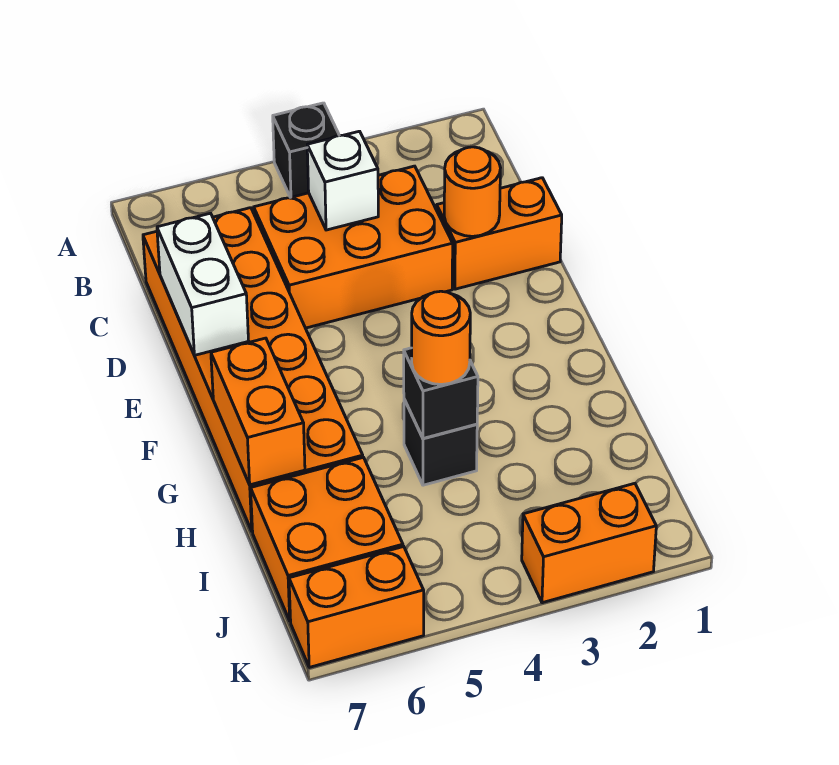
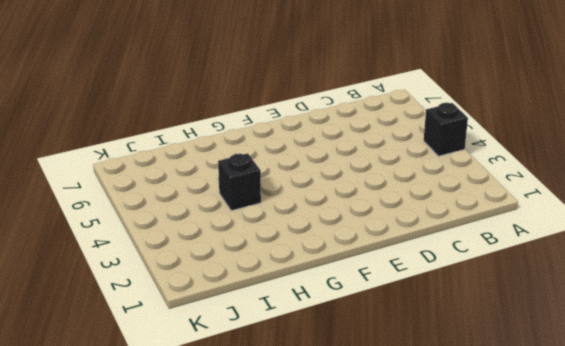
none -> orange brick C3:D5 level 1
none -> orange brick C6:H7 level 1
none -> orange brick D1:D2 level 1

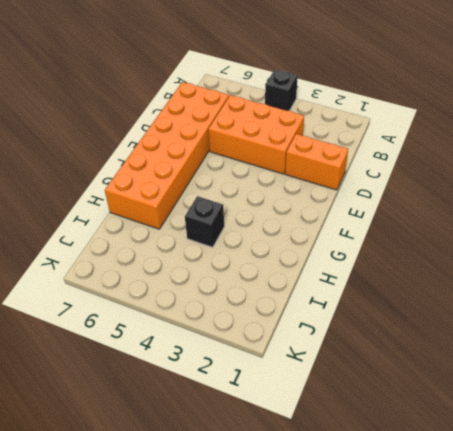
none -> orange brick I6:J7 level 1
none -> orange brick K2:K3 level 1
none -> orange brick K6:K7 level 1

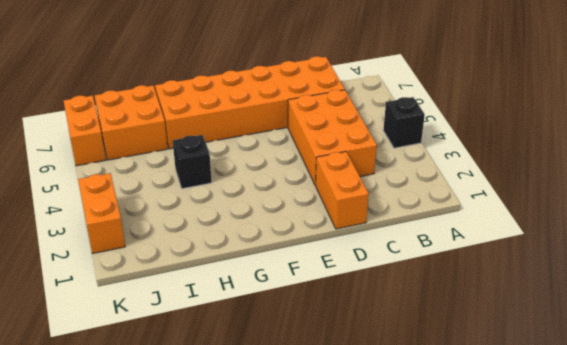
none -> white brick C4 level 2
none -> orange round brick D2 level 2
none -> white brick D7:E7 level 2

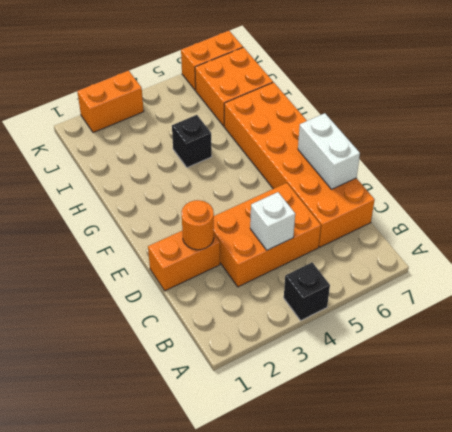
none -> orange brick G7:H7 level 2
none -> black brick H4 level 2
none -> orange round brick H4 level 3

